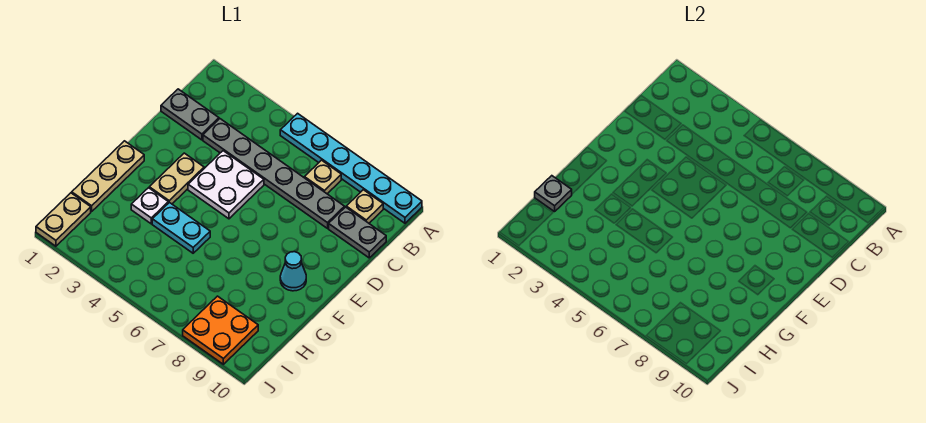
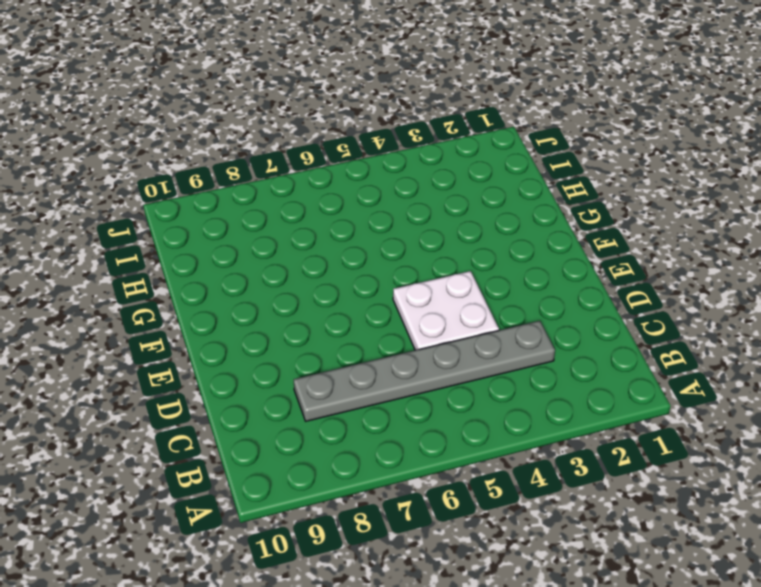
none -> cyan plate A5:A10 level 1
none -> tan plate B7 level 1
none -> tan plate B9 level 1

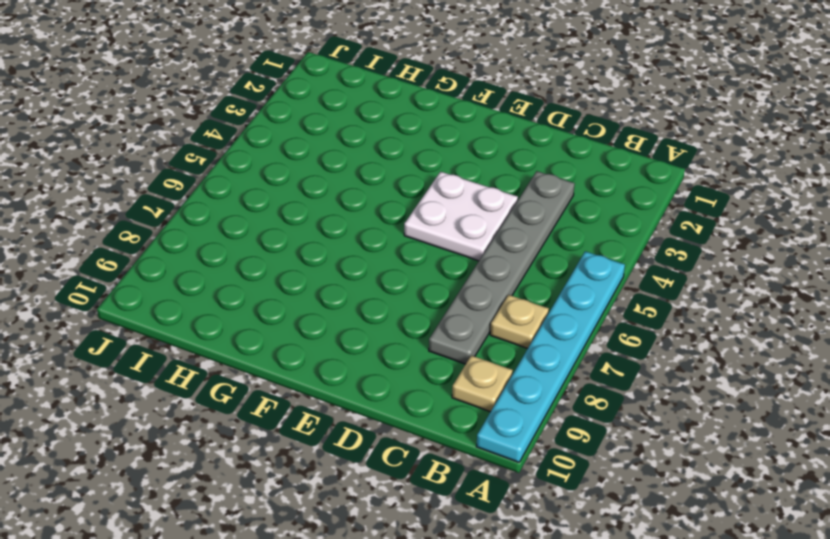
none -> grey plate C1:C2 level 1
none -> grey plate C9:C10 level 1
none -> tan plate E3:F3 level 1

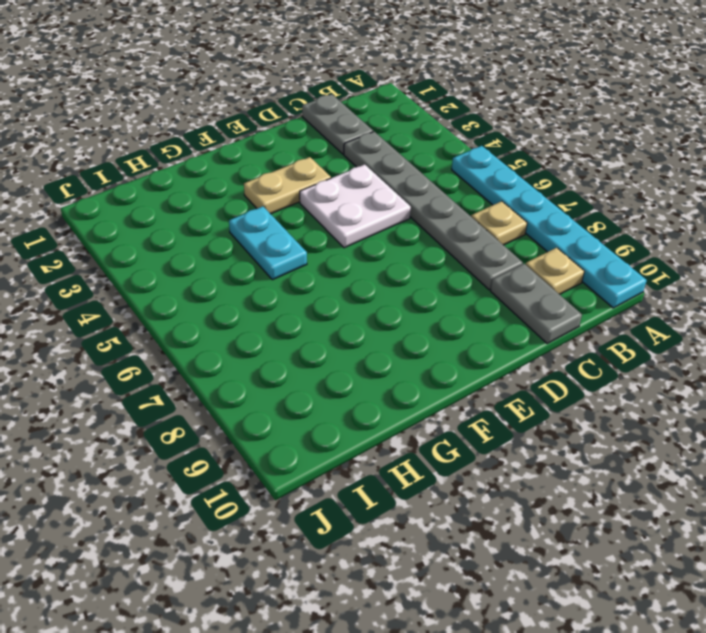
none -> tan plate F1:H1 level 1
none -> cyan cone F9 level 1
none -> white plate G3 level 1

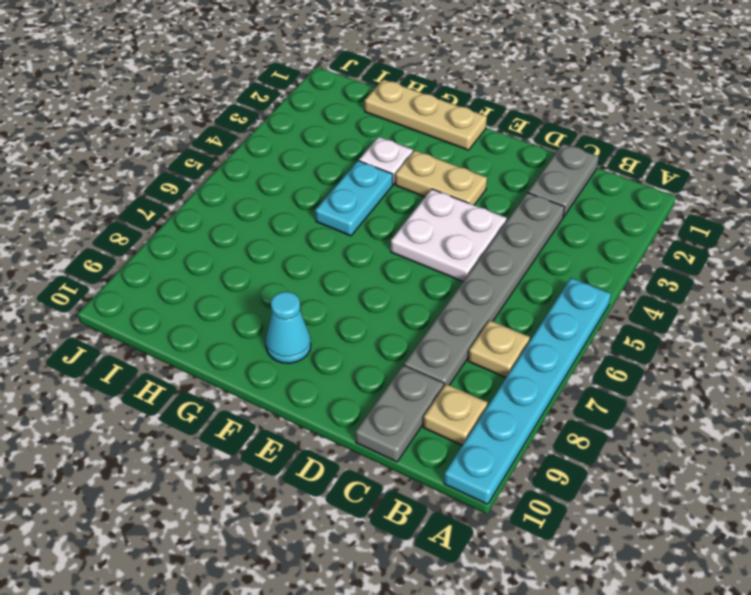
none -> tan plate I1:J1 level 1
none -> orange plate I8:J9 level 1
none -> grey plate H1 level 2

